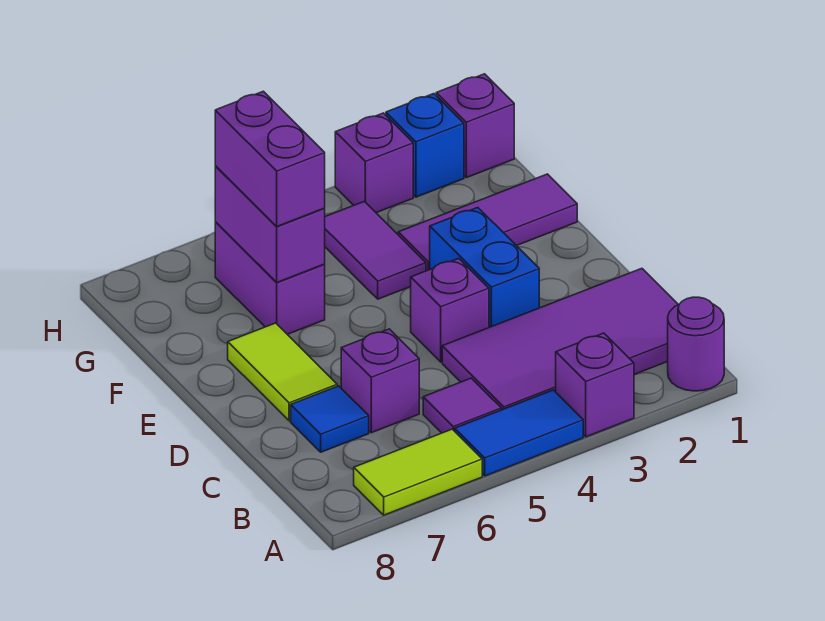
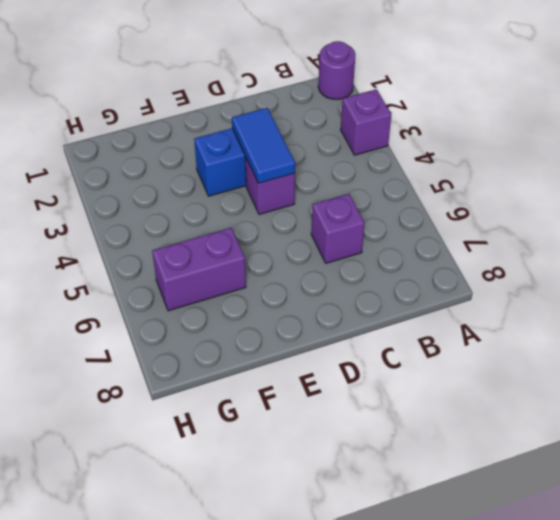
blue tile D3:D4 level 2 -> blue tile A4:A5 level 1
none -> lime tile A6:A7 level 1
none -> purple tile B1:C4 level 1
none -> purple tile B5 level 1

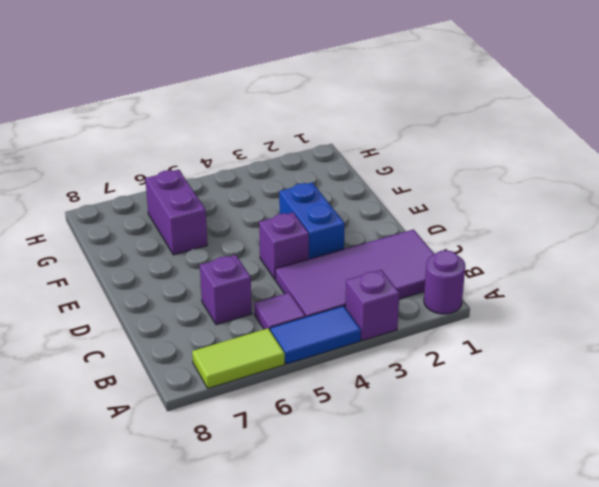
none -> blue tile C7 level 1
none -> lime tile D7:E7 level 1
none -> purple tile F1:F3 level 1

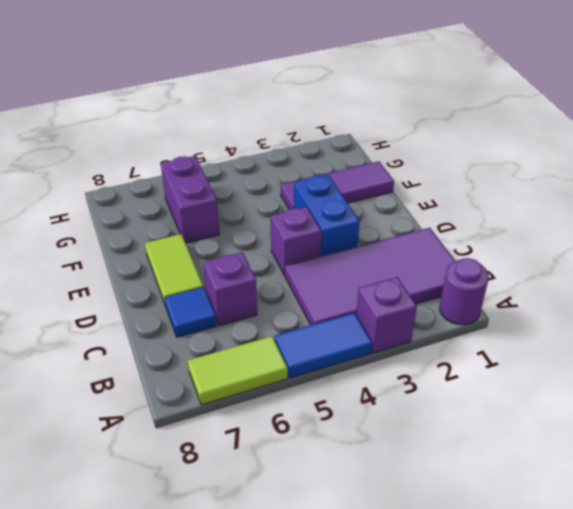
none -> purple tile B5 level 1
none -> purple tile F4:G4 level 1
none -> purple brick H1 level 1

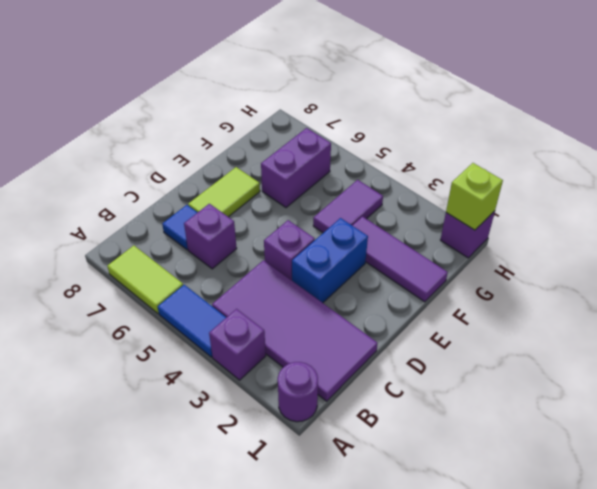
lime brick H1 level 2 -> none
none -> purple tile B5 level 1
none -> blue brick H2 level 1
none -> purple brick H3 level 1

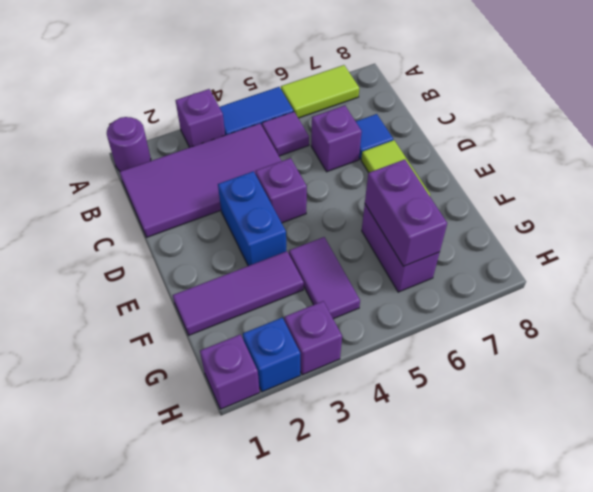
none -> purple brick F6:G6 level 3

